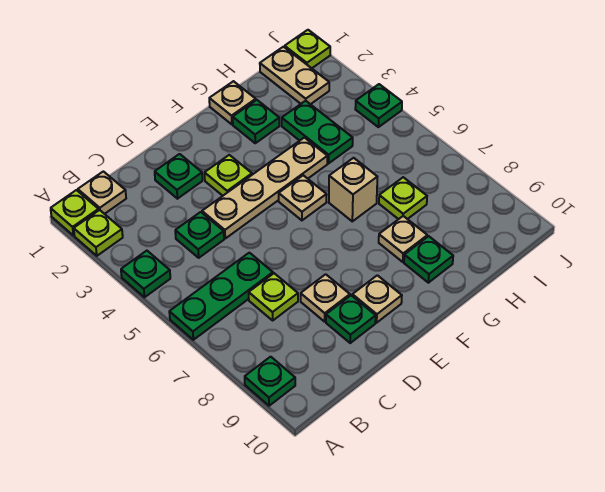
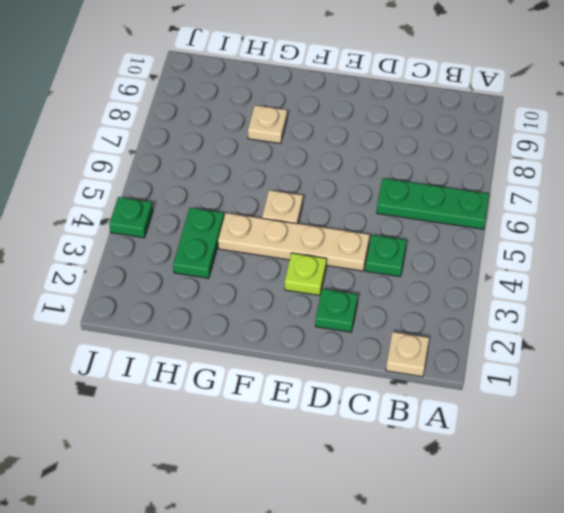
none -> lime plate A1 level 1
none -> lime plate A2 level 1
none -> green plate A4 level 1

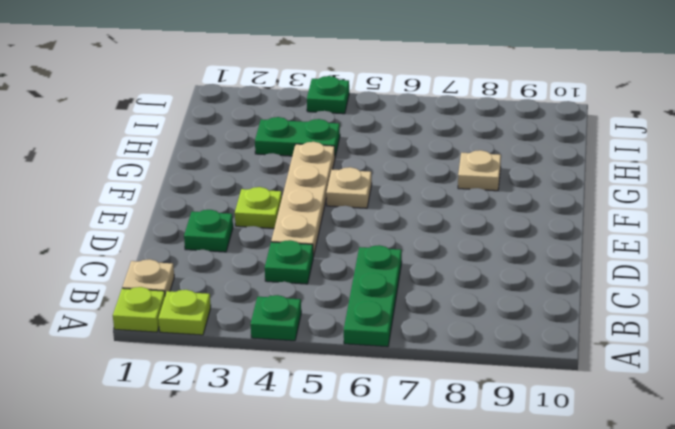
none -> green plate A9 level 1
none -> lime plate C7 level 1
none -> tan plate D8 level 1

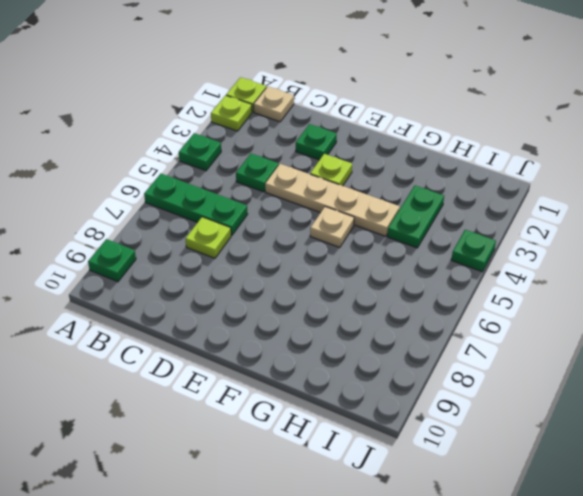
none -> tan plate D8 level 1
none -> green plate D9 level 1
none -> tan plate E9 level 1

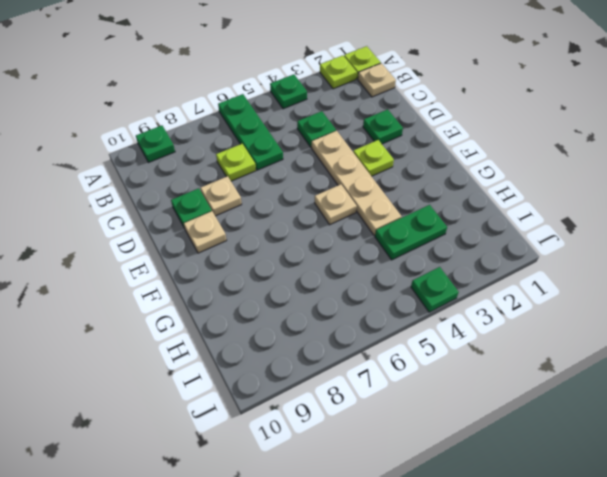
none -> tan plate G1 level 1
none -> green plate G2 level 1
none -> tan brick G6 level 1

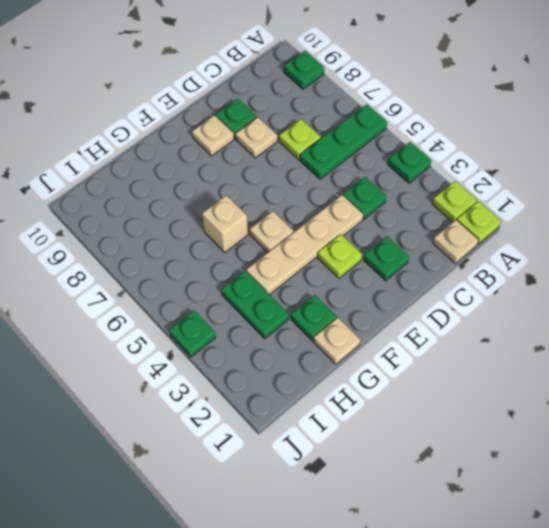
none -> tan plate G8 level 1
none -> green plate G9 level 1
none -> lime plate H7 level 1

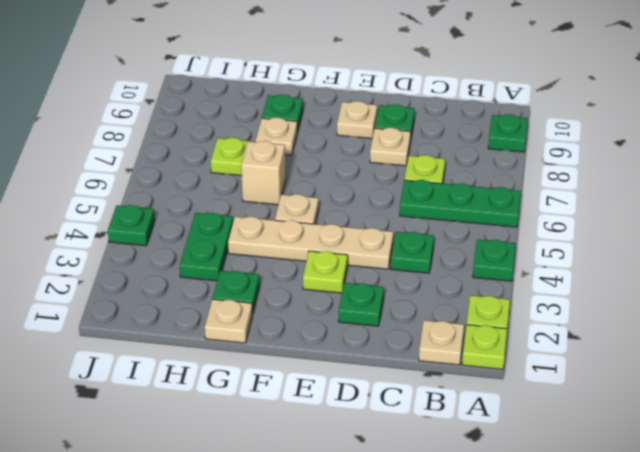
none -> tan plate I1:I2 level 1
none -> lime plate J1 level 1

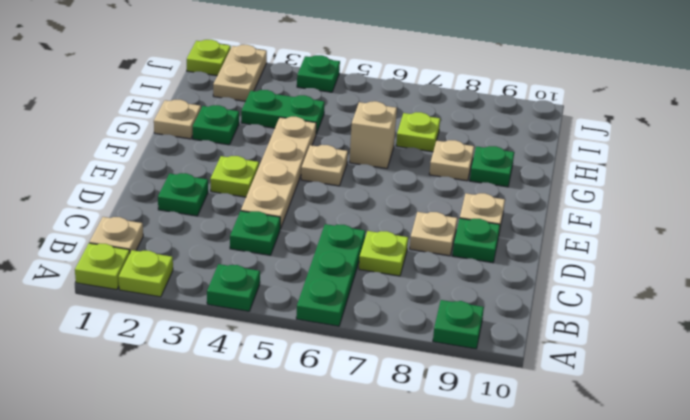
tan plate I2:J2 level 1 -> tan plate I1:I2 level 1

